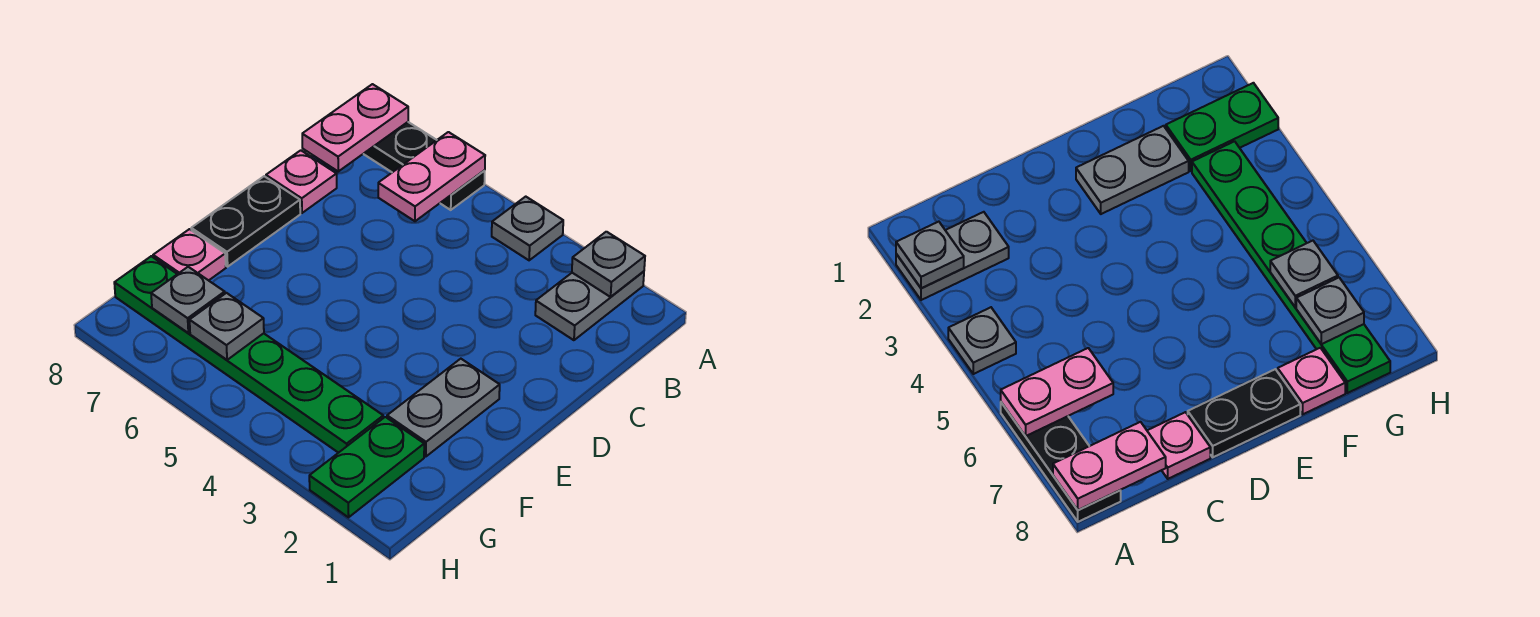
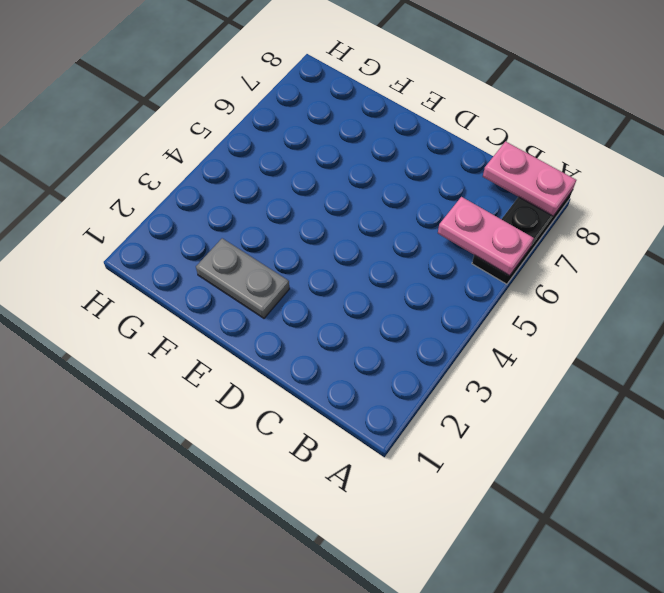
none -> grey plate A2:B2 level 1
none -> grey plate A4 level 1
none -> pink plate C8 level 1

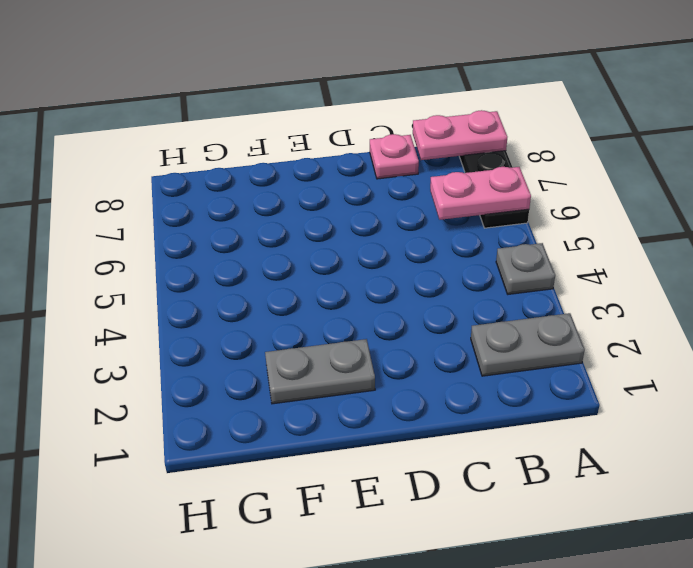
none -> black plate D8:E8 level 1
none -> pink plate F8 level 1
none -> green plate G2:H2 level 1

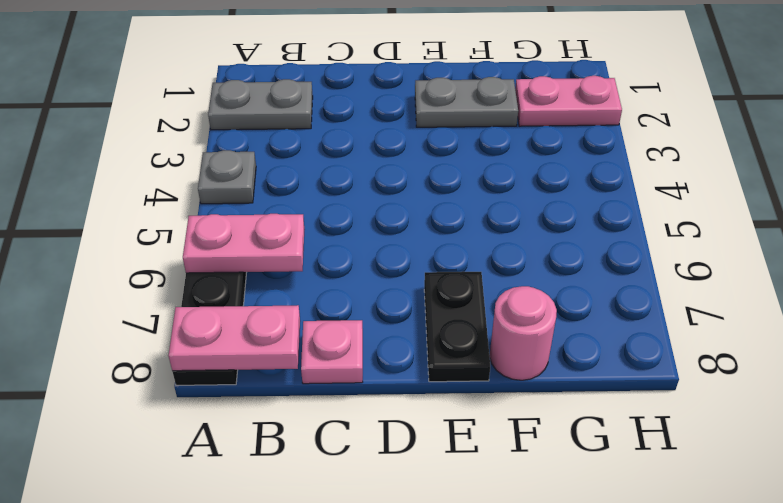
black plate E7:E8 level 1 -> black plate D8:E8 level 1
pink round brick F8 level 1 -> pink plate F8 level 1
pink plate G2:H2 level 1 -> green plate G2:H2 level 1
none -> green plate G3:G8 level 1
none -> grey plate A2 level 2
none -> grey plate G6 level 2

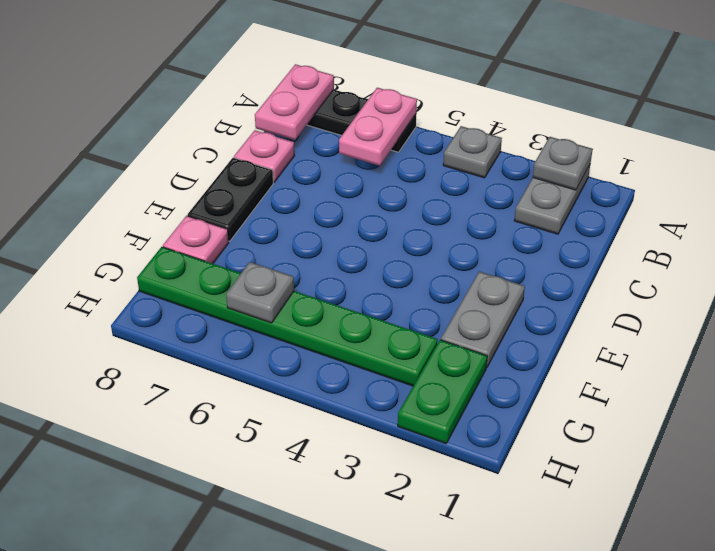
none -> grey plate G7 level 2

